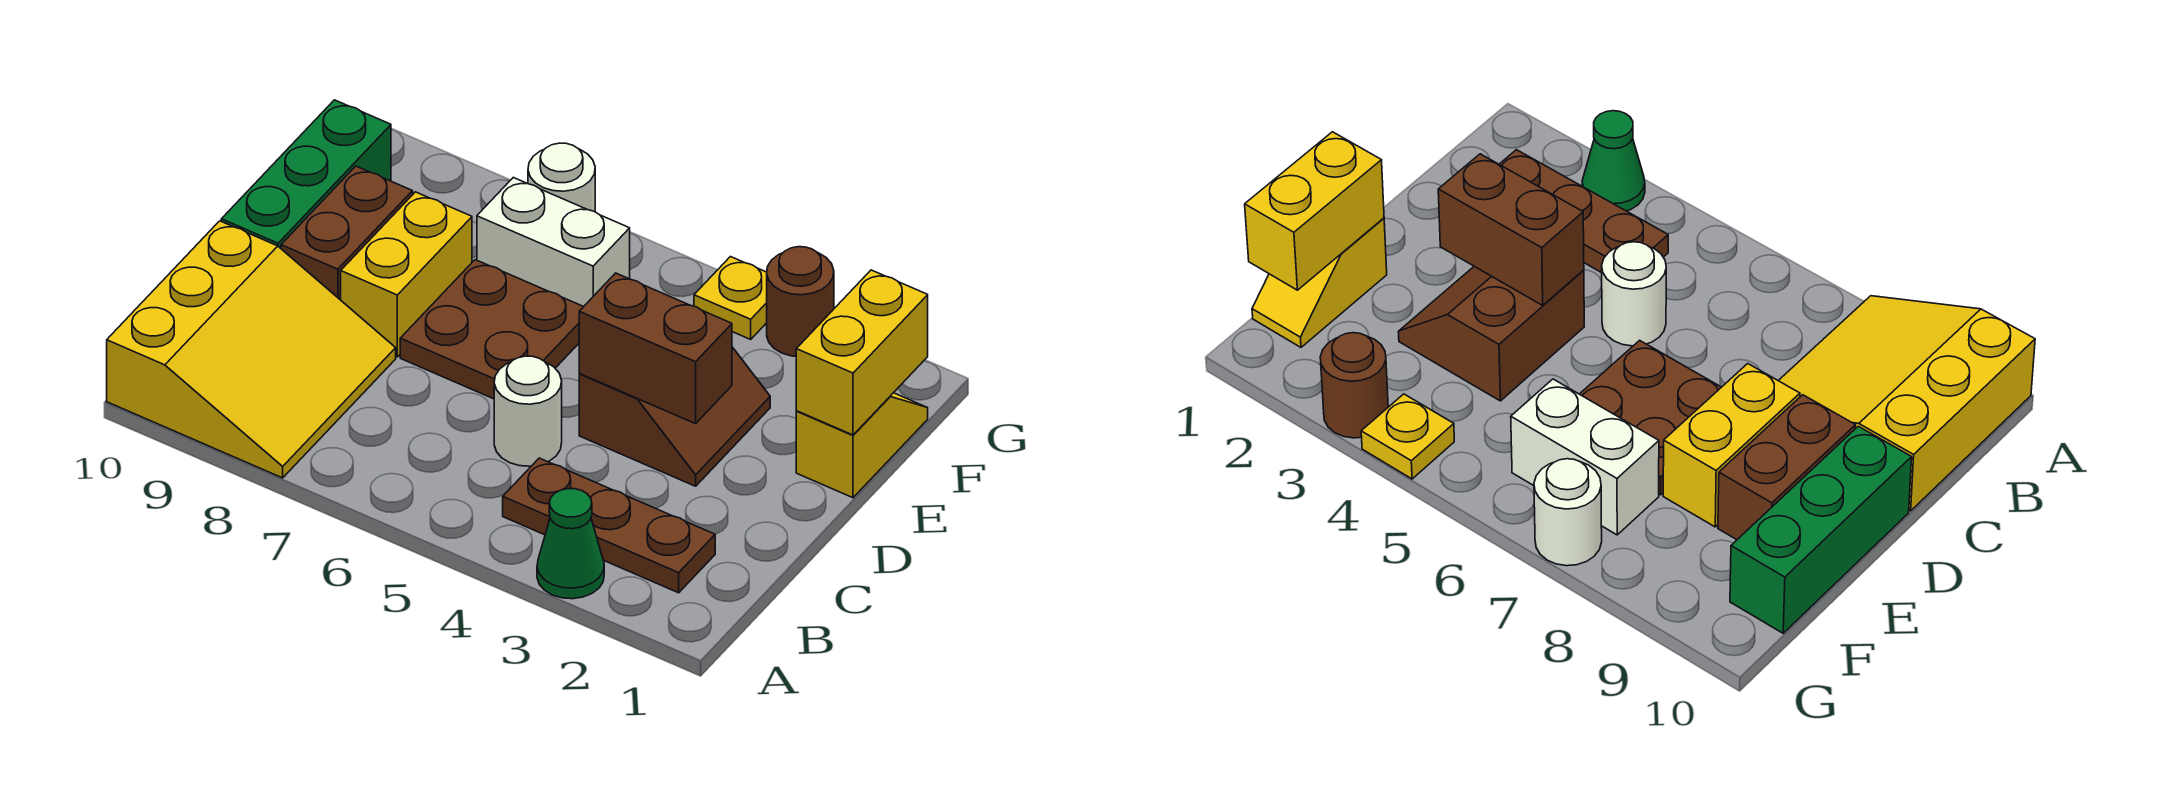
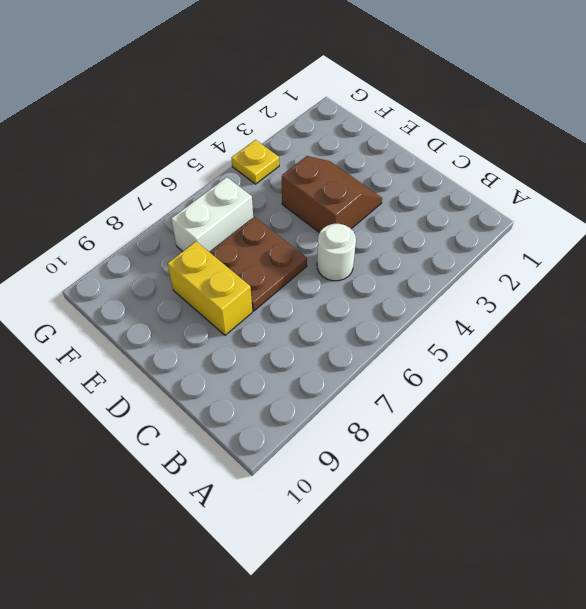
none -> green cone A3 level 1
none -> yellow slope A8:C10 level 1 top 10
none -> brown plate B2:B4 level 1

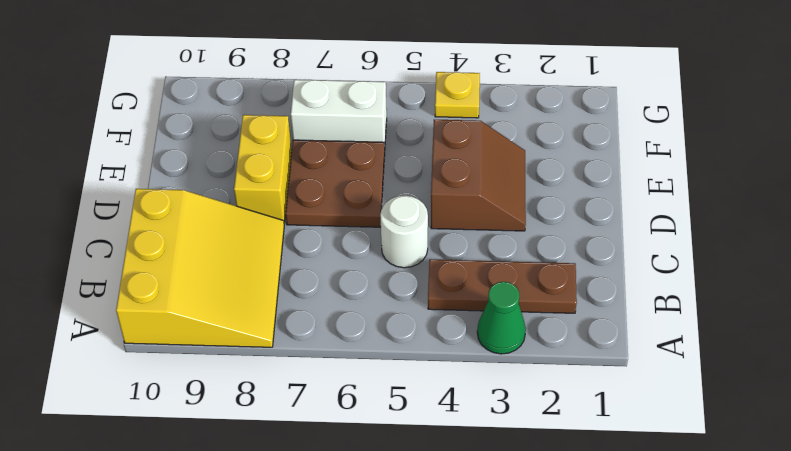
none -> brown brick D9:E9 level 1
none -> green brick D10:F10 level 1
none -> yellow slope E1:F1 level 1 top E

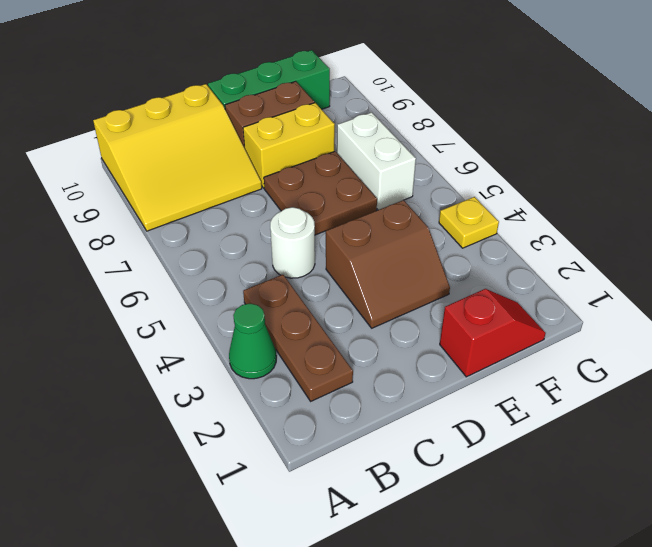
red slope E1:F1 level 1 top E -> yellow slope E1:F1 level 1 top E
none -> brown round brick G3 level 1
none -> white round brick G7 level 1
none -> brown brick D3:D4 level 2

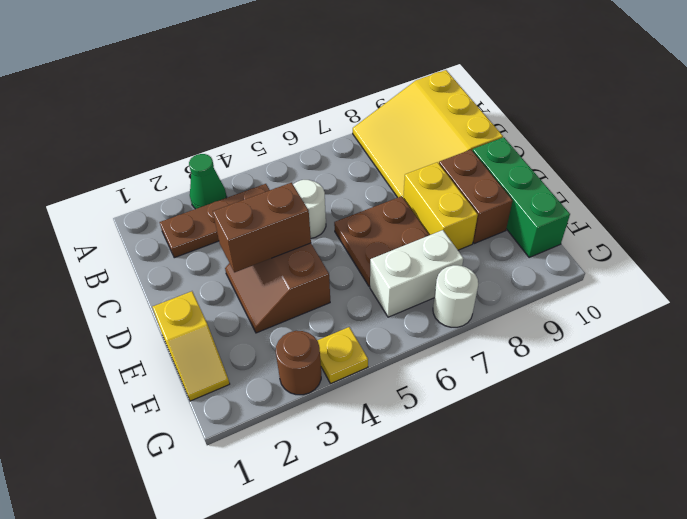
none -> yellow brick E1:F1 level 2

